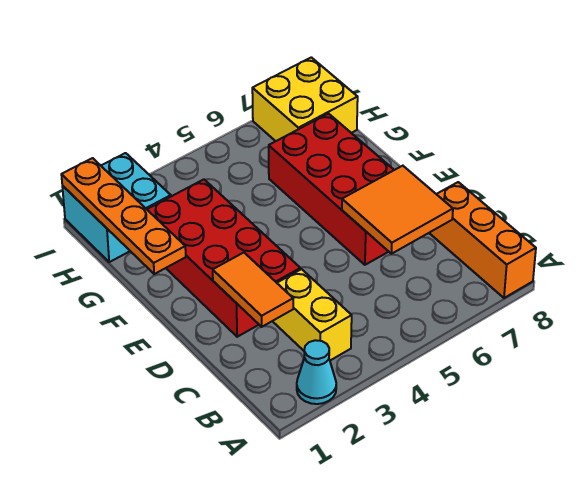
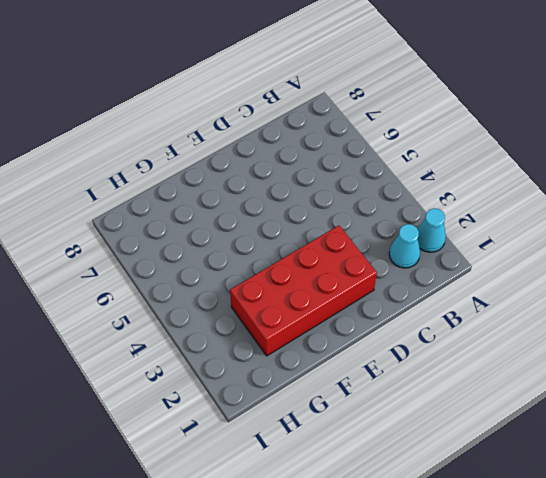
cyan cone B2 level 1 -> none
none -> orange brick A8:C8 level 1
none -> yellow brick B3:C3 level 1

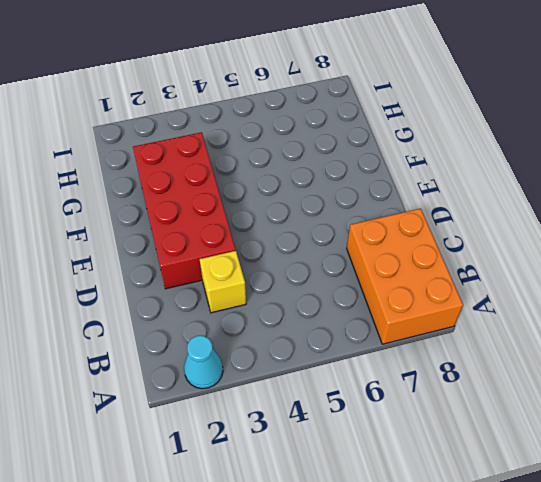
orange brick A7:C8 level 1 -> orange brick A8:C8 level 1
yellow brick C3 level 1 -> yellow brick B3:C3 level 1
none -> red brick D6:G7 level 1
none -> cyan brick H1:I2 level 1

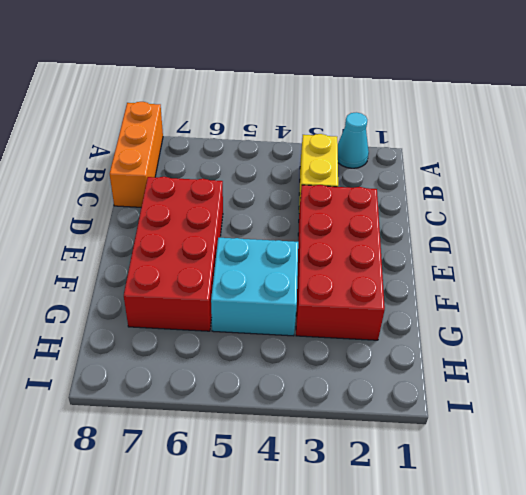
cyan brick F4:G5 level 1 -> cyan brick H1:I2 level 1
none -> yellow brick H7:I8 level 1
none -> orange tile C2:D2 level 2

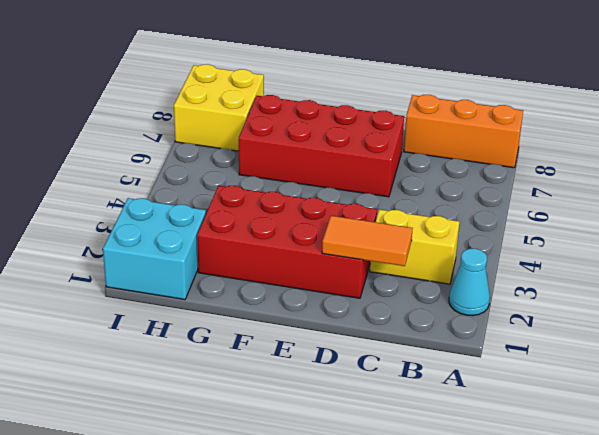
none -> orange tile C6:D7 level 2
none -> orange plate F1:I1 level 2

